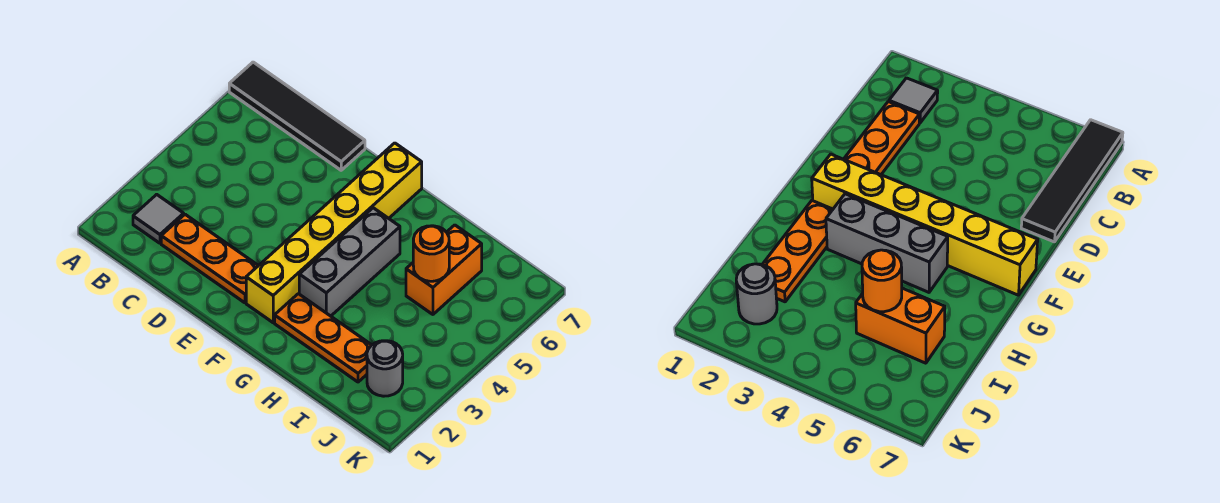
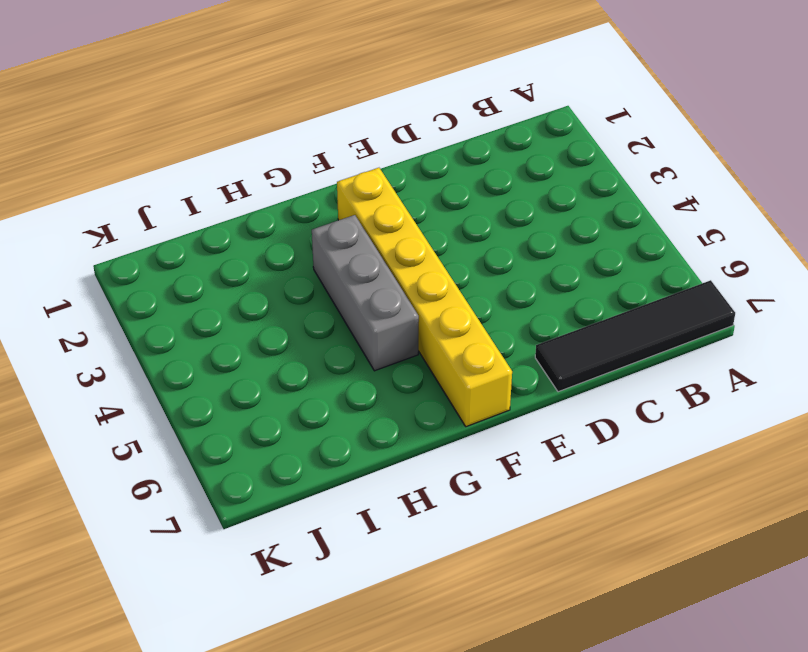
none -> grey tile B2 level 1
none -> orange plate C2:E2 level 1

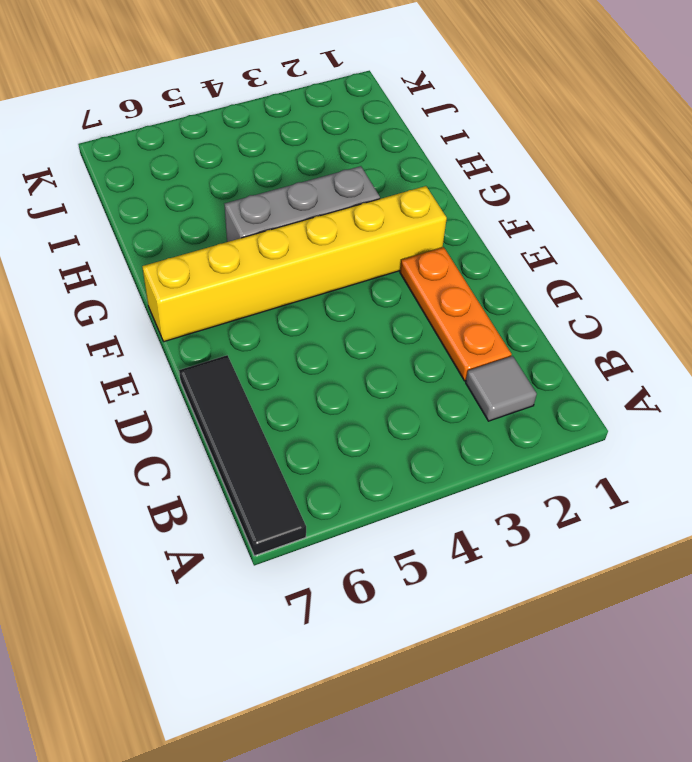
none -> orange plate G2:I2 level 1
none -> orange brick I5:I6 level 1

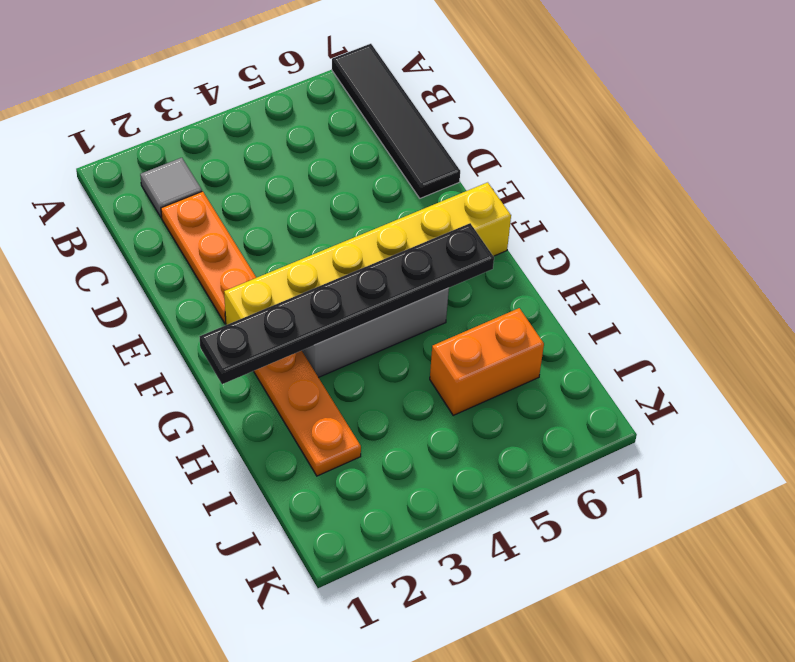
black plate G1:G6 level 2 -> none
none -> grey round brick J2 level 1
none -> orange round brick I5 level 2

